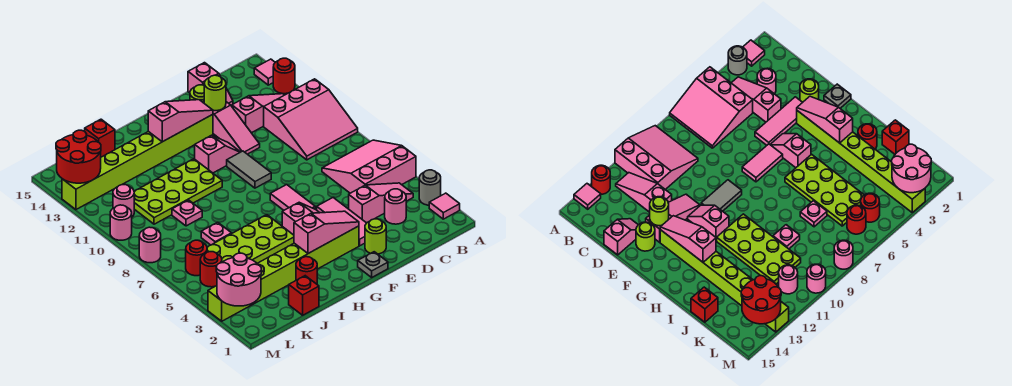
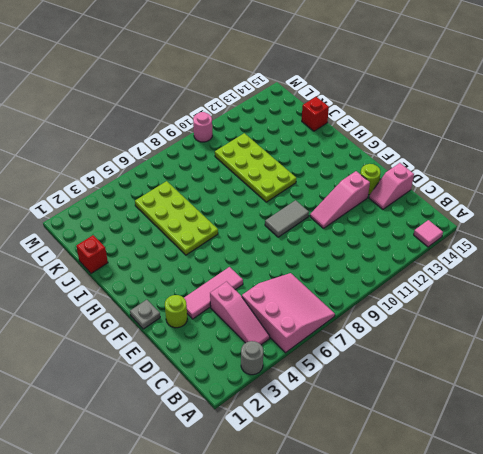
none -> pink tile A2 level 1
none -> pink slope A9:C11 level 1 top 11
none -> red round brick A13 level 1
none -> pink slope B12:D12 level 1 top D

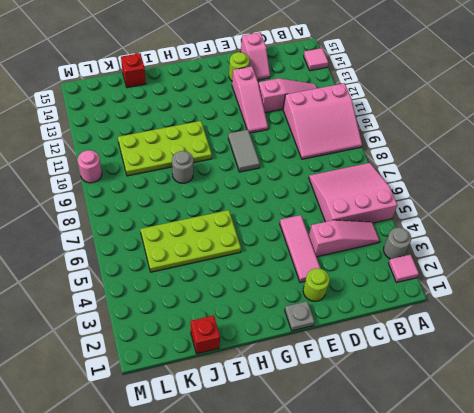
grey round brick I9 level 1 -> none
none -> red round brick A13 level 1
none -> pink round brick C3 level 1
none -> lime brick F3:M3 level 1
none -> pink slope F5:G5 level 1 top G

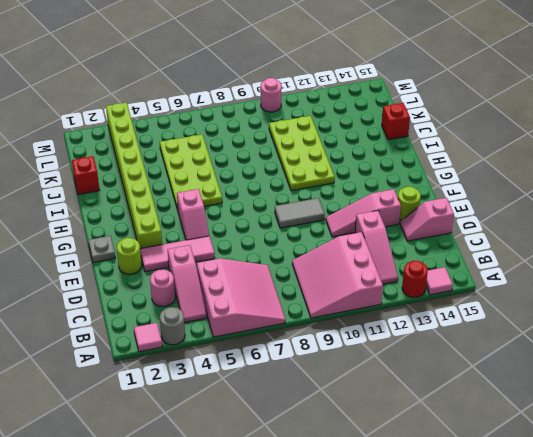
none -> pink tile F6:F7 level 1
none -> pink slope F11:G11 level 1 top G
none -> lime brick F13:M13 level 1
none -> red round brick I2 level 1

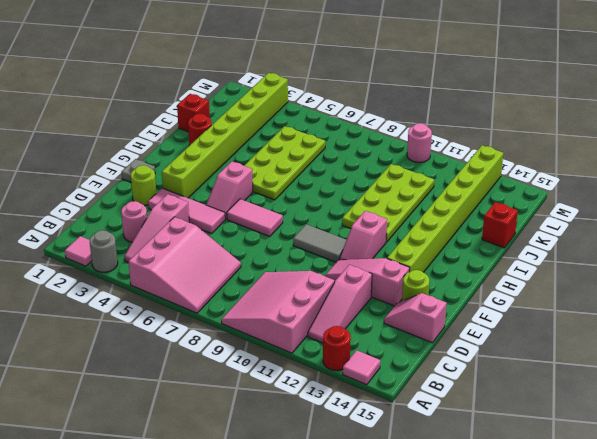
none -> pink plate J7 level 1
none -> pink plate J9 level 1
none -> red round brick L5 level 1
none -> red round brick L6 level 1

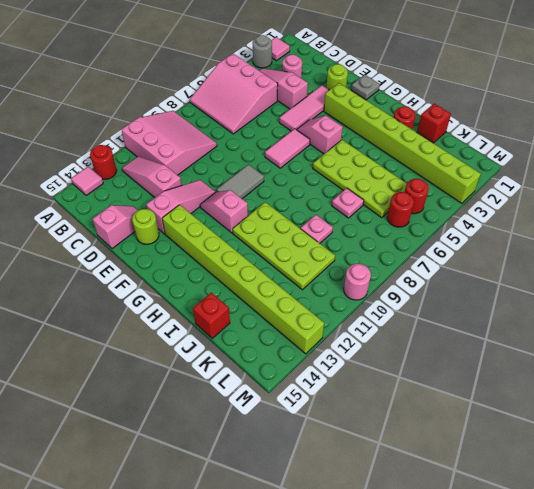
none -> pink round brick L11 level 1
none -> pink round brick M8 level 1
none -> lime round brick E13 level 2
none -> pink slope F3:H3 level 2 top H

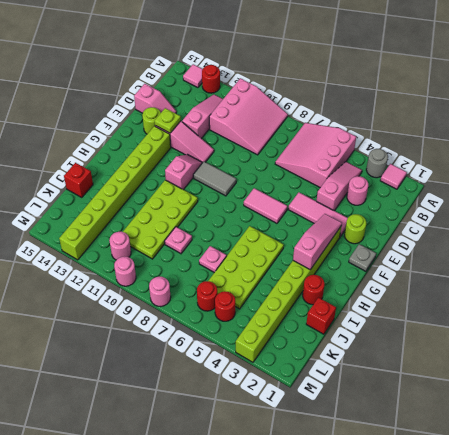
lime plate E13 level 2 -> lime round brick E13 level 2
none -> pink slope F5:G5 level 1 top G
none -> pink slope F13:H13 level 2 top H
none -> pink round brick L2:M3 level 2
none -> red round brick L13:M14 level 2

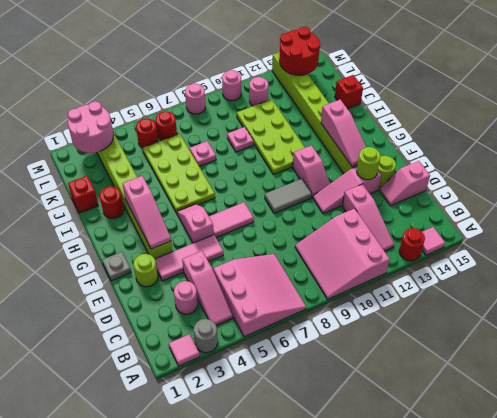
pink slope F5:G5 level 1 top F -> pink slope F5:G5 level 1 top G

